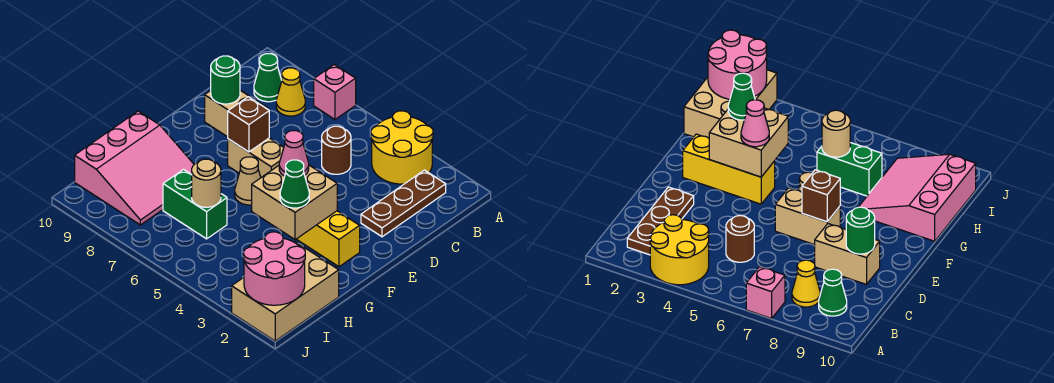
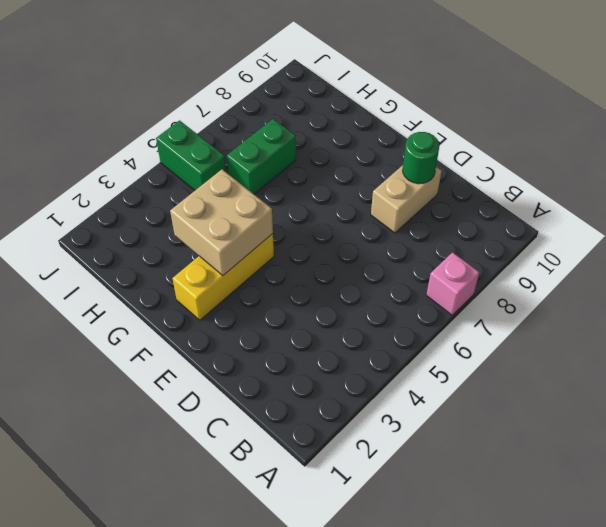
green brick I5:J5 level 1 -> none
none -> yellow round brick A3:B4 level 1
none -> brown plate B2:D2 level 1
none -> yellow cone B8 level 1

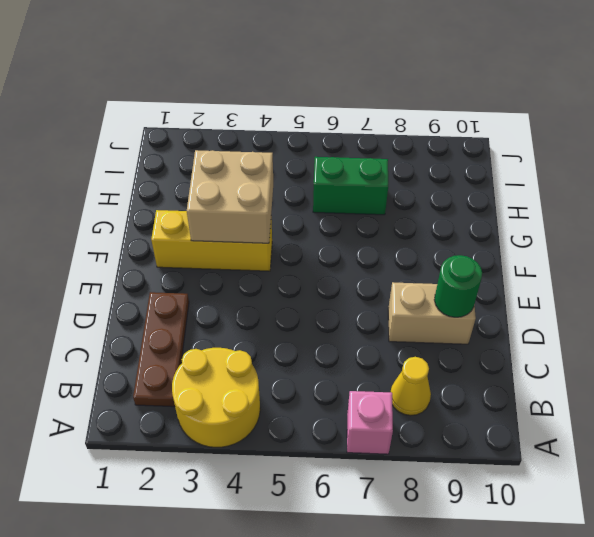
none -> green cone B9 level 1
none -> brown round brick C5 level 1
none -> tan brick E6:E7 level 1

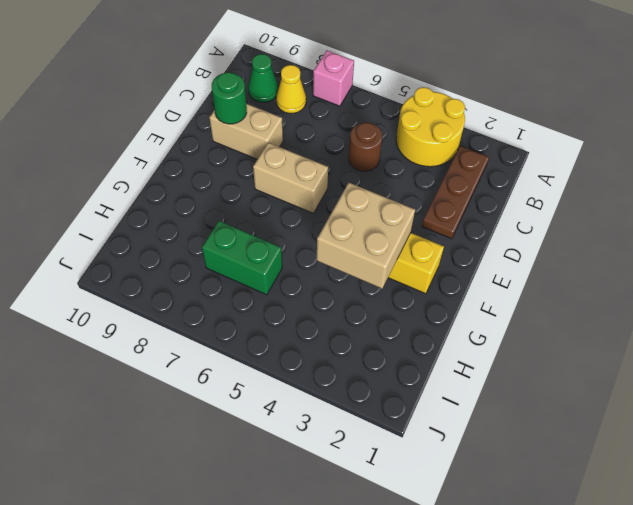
none -> tan cone F6 level 1
none -> pink slope G8:I10 level 1 top 10
none -> tan brick H1:J2 level 1

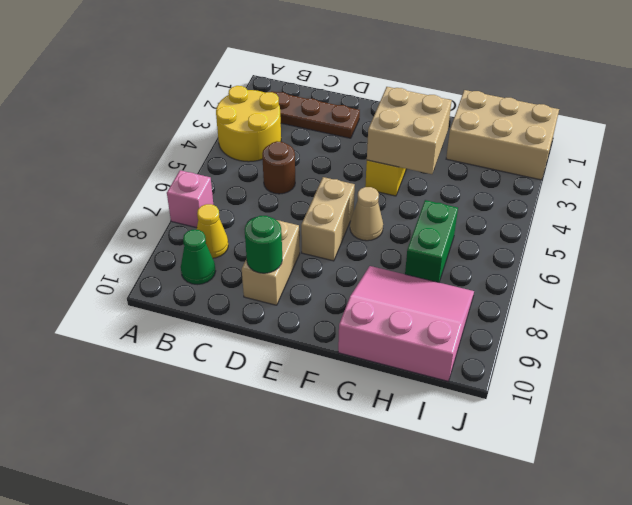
none -> brown brick E7 level 2
none -> tan round brick H6 level 2
none -> pink round brick I1:J2 level 2

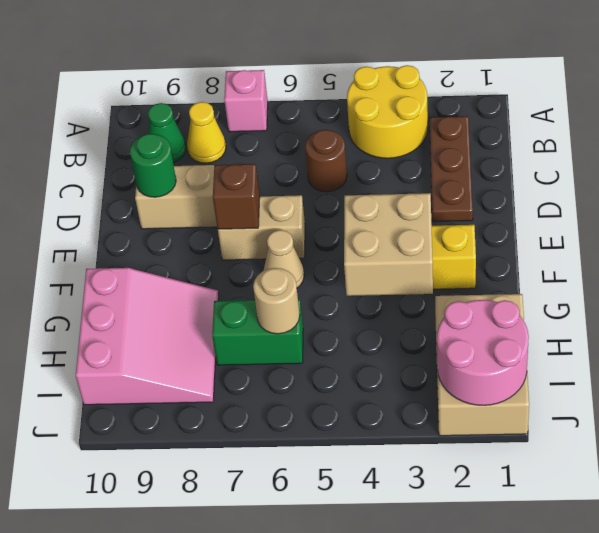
none -> pink cone F4 level 3
none -> green cone G3 level 3

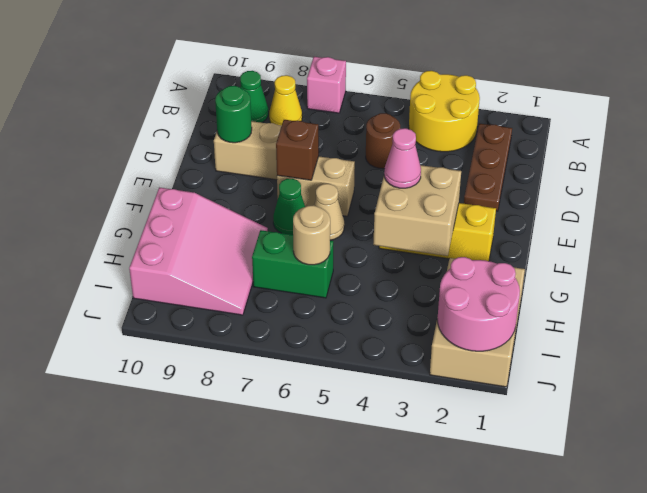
green cone F7 level 1 -> green cone G3 level 3

